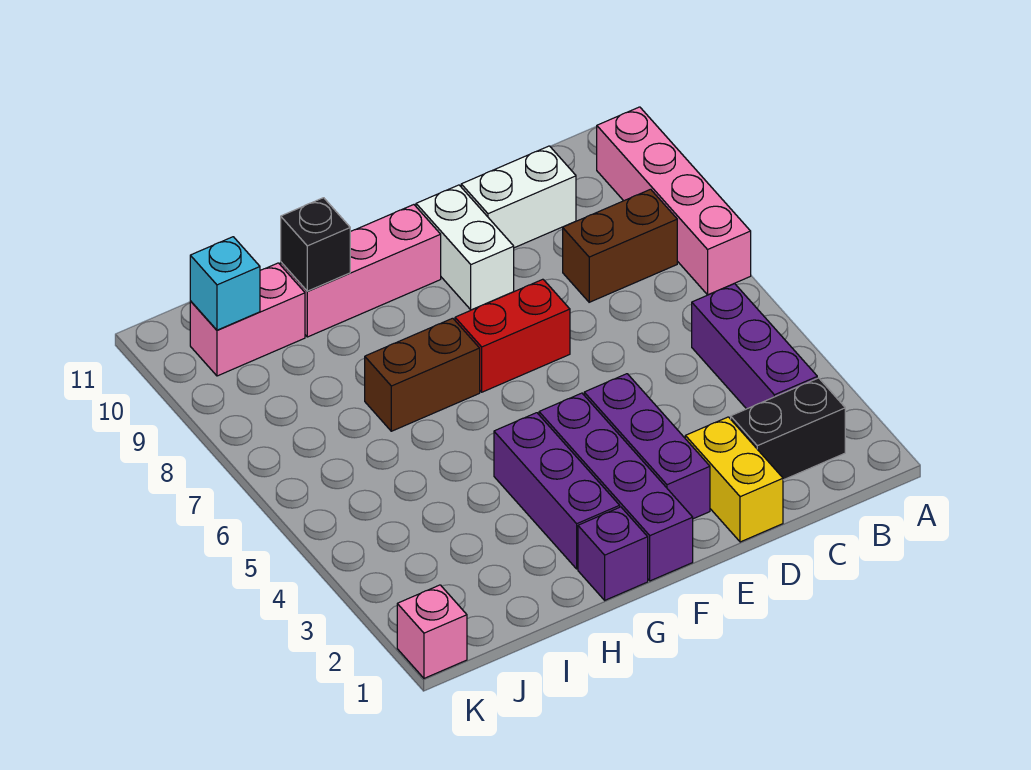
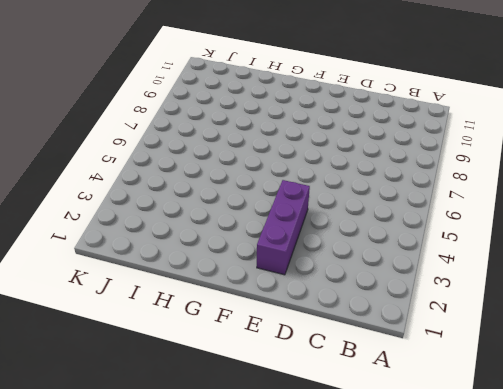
none -> pink brick A7:A10 level 1
none -> black brick B2:C2 level 1
none -> purple brick B3:B5 level 1

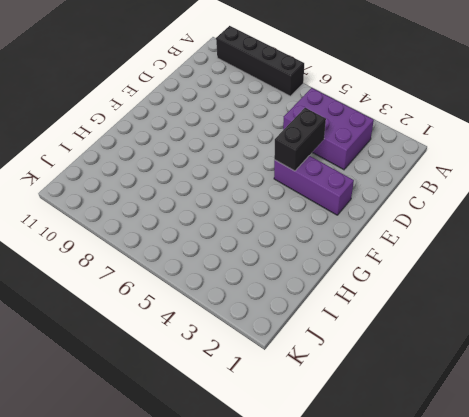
black brick A7:A10 level 1 -> pink brick A7:A10 level 1
purple brick B3:C5 level 1 -> purple brick B3:B5 level 1
black brick D4:E4 level 2 -> black brick B2:C2 level 1
none -> brown brick B8:C8 level 1
none -> white brick C10:D10 level 1
none -> yellow brick D1:D2 level 1

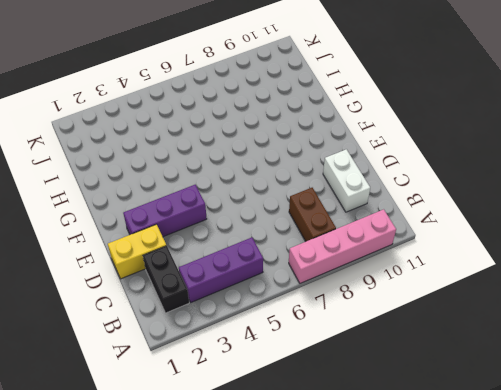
none -> red brick E7:F7 level 1
none -> white brick E9:E10 level 1
none -> purple brick F1:F4 level 1

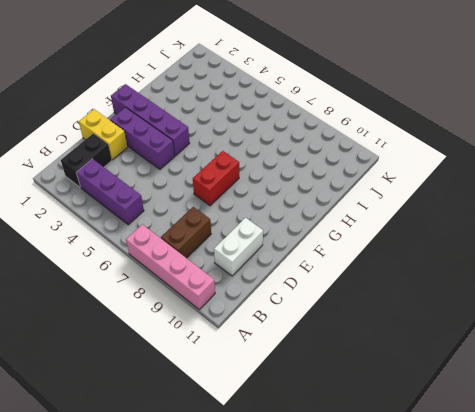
none -> white brick E9:E10 level 1
none -> pink brick F10:H10 level 1
none -> purple brick G1 level 1

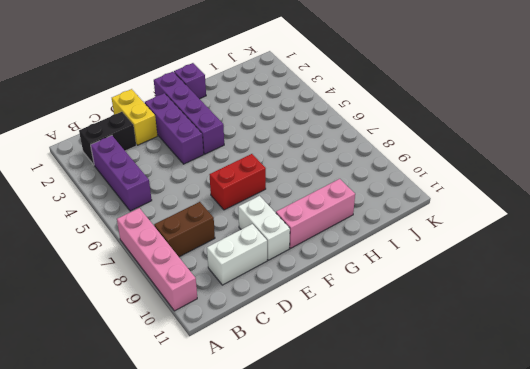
none -> purple brick G2:G4 level 1
none -> brown brick G7:H7 level 1
none -> pink brick I10:J10 level 1

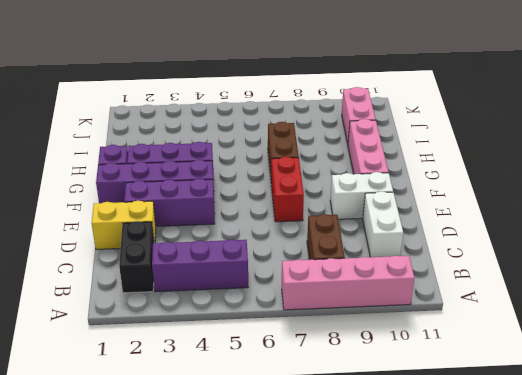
none -> pink brick K1 level 1
none -> black brick H10 level 2
none -> cyan brick J10 level 2

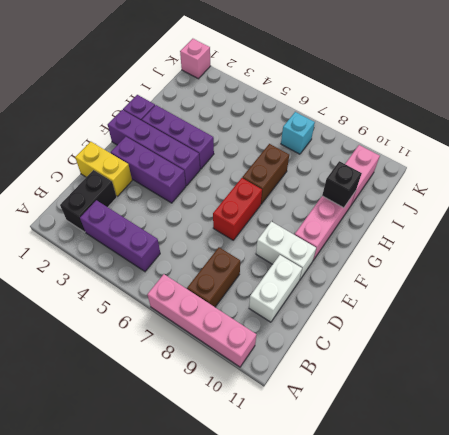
cyan brick J7 level 1 -> cyan brick J10 level 2

